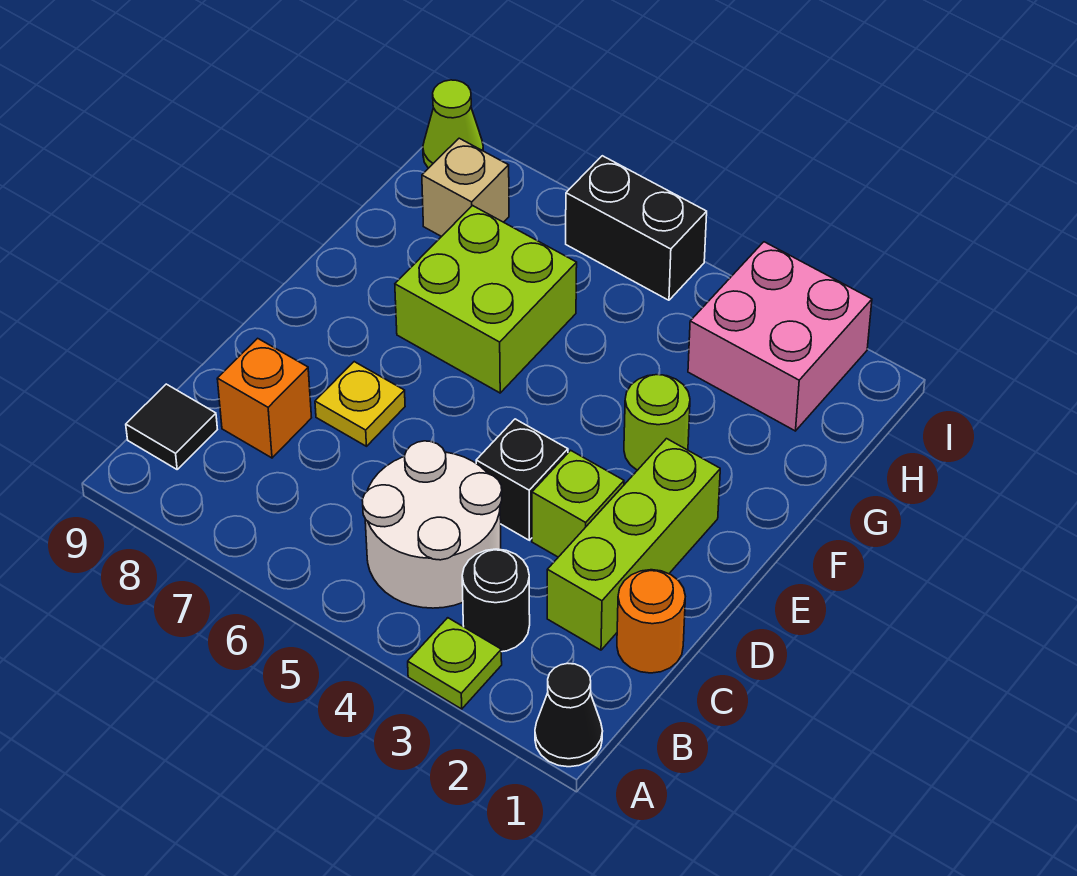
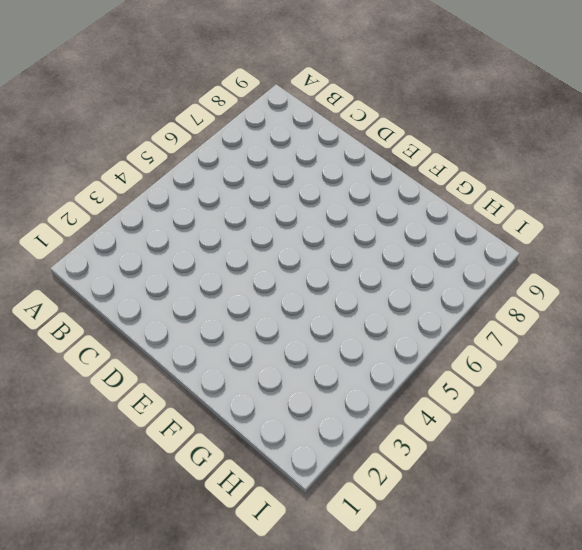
none -> black cone A1 level 1
none -> lime plate A3 level 1
none -> black round brick B3 level 1

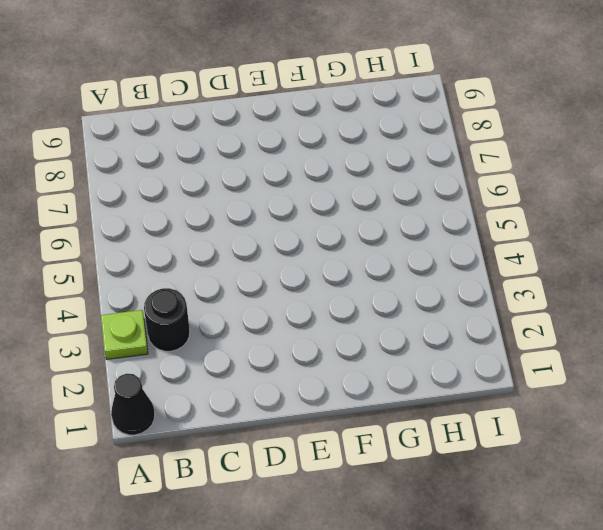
none -> white round brick B4:C5 level 1
none -> black tile B9 level 1
none -> orange round brick C1 level 1

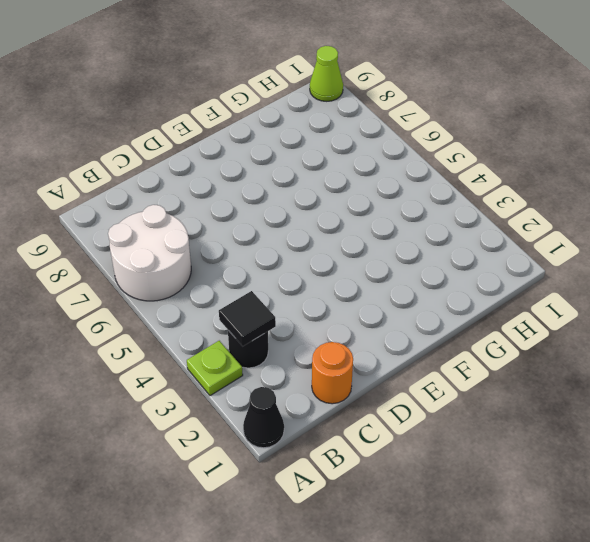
white round brick A6:B7 level 1 -> white round brick B4:C5 level 1
black tile B3 level 2 -> black tile B9 level 1
none -> lime brick C2:E2 level 1
none -> orange brick C8 level 1
none -> lime brick D3 level 1

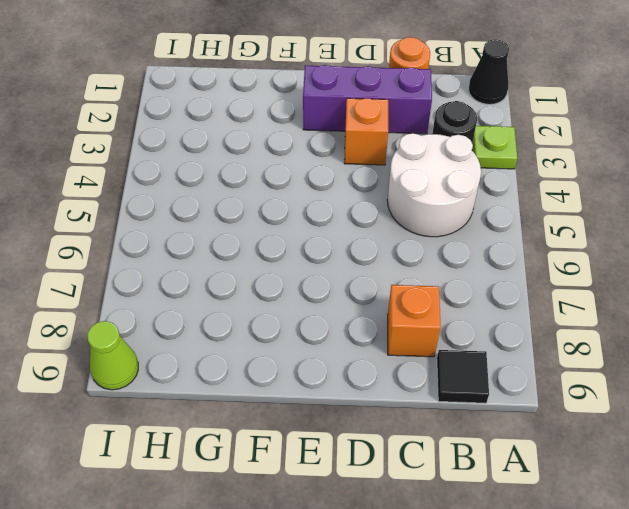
purple brick C2:E2 level 1 -> lime brick C2:E2 level 1
orange brick D3 level 1 -> lime brick D3 level 1
none -> black brick D4 level 1
none -> yellow plate D7 level 1
none -> lime round brick F3 level 1

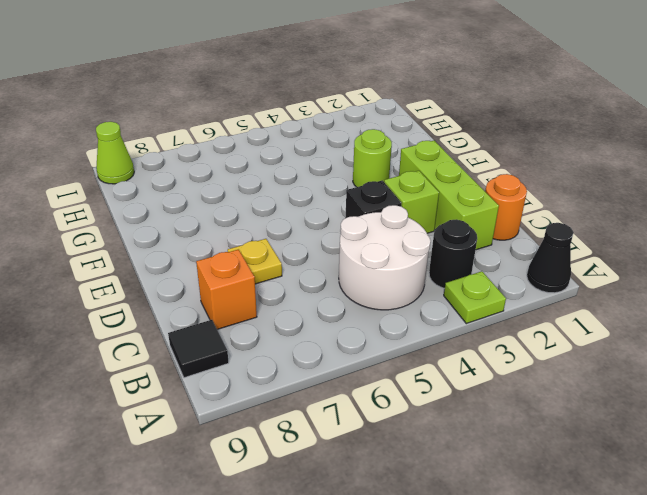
none -> lime brick F6:G7 level 1
none -> pink brick H2:I3 level 1
none -> tan brick H8 level 1

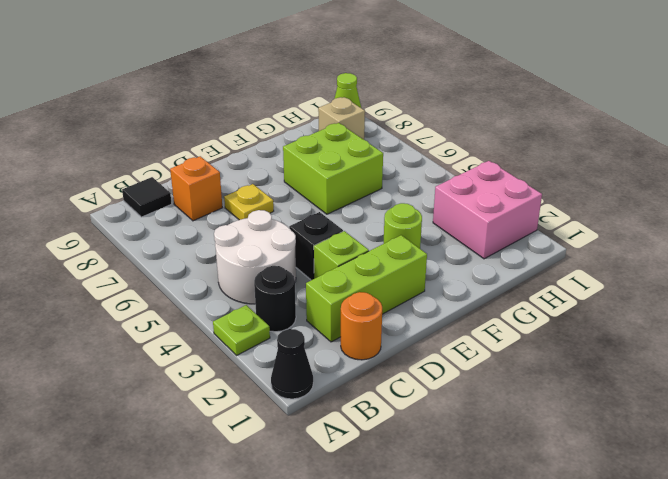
none -> black brick I5:I6 level 1

